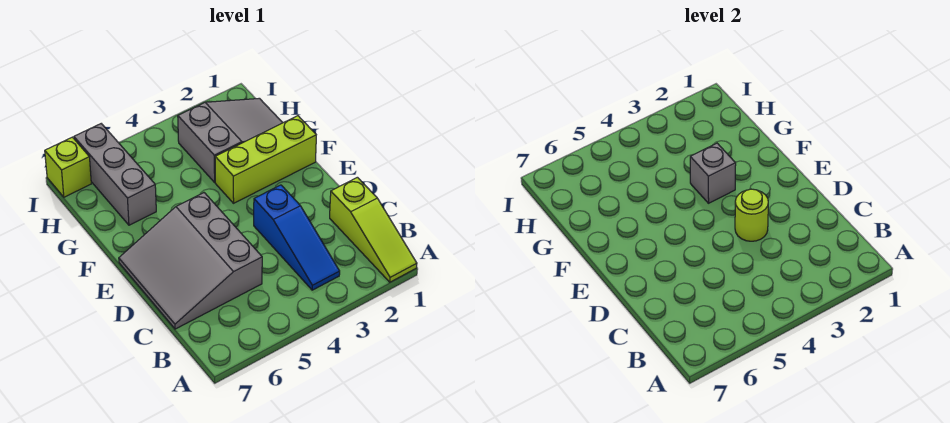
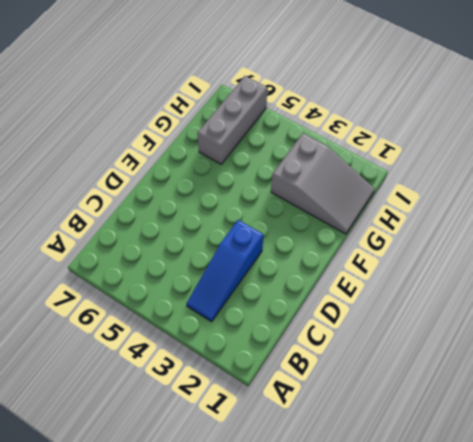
none -> lime slope A1:C1 level 1 top C
none -> grey slope C5:E7 level 1 top 5

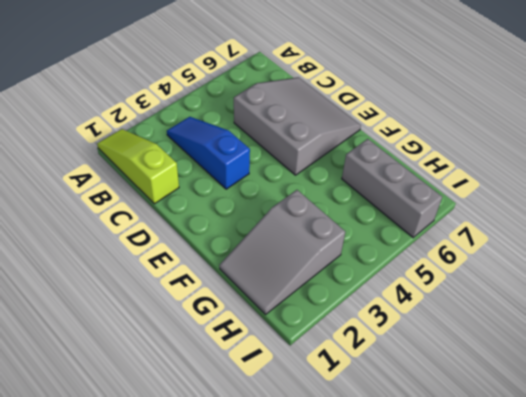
none -> lime brick F1:F3 level 1
none -> lime brick I7 level 1

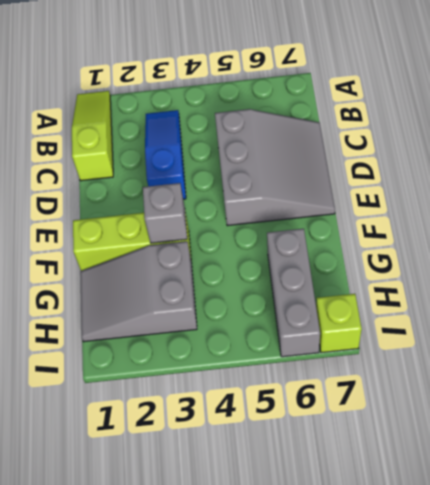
none -> lime round brick D3 level 2

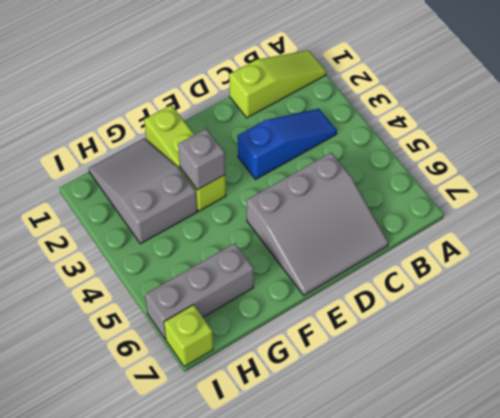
none -> lime round brick D3 level 2

